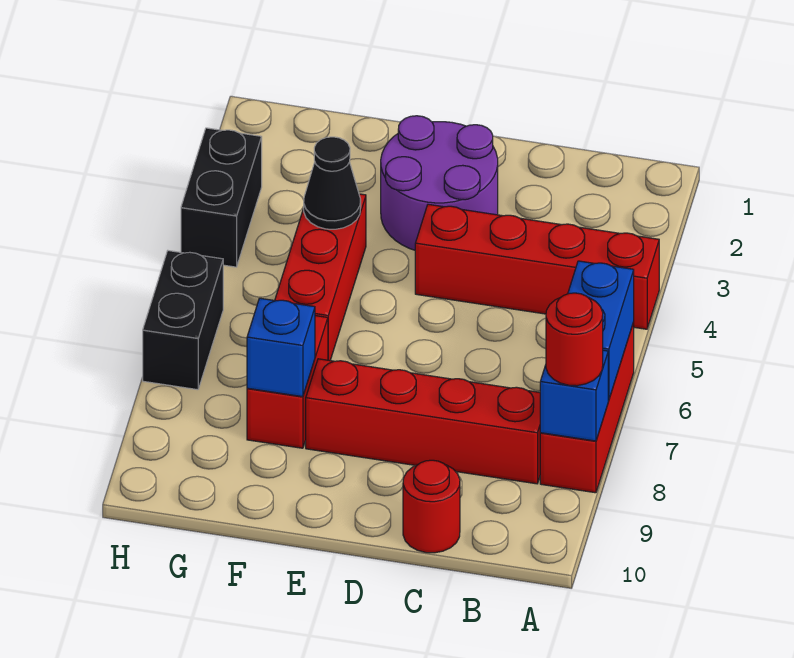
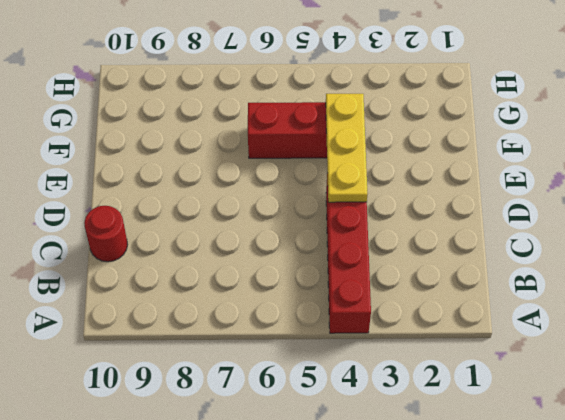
yellow plate D4:F4 level 2 -> black cone F4 level 2
none -> red brick A6:A8 level 1
none -> red brick B8:E8 level 1
none -> purple round brick D2:E3 level 1

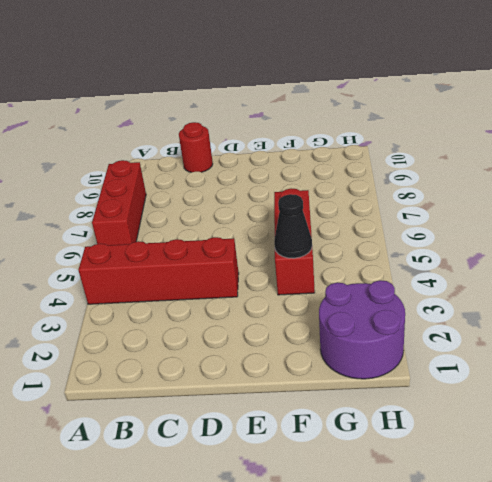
purple round brick G1:H2 level 1 -> purple round brick D2:E3 level 1
none -> red brick B8:E8 level 1
none -> red brick F7:F8 level 1
none -> black brick H3:H4 level 1

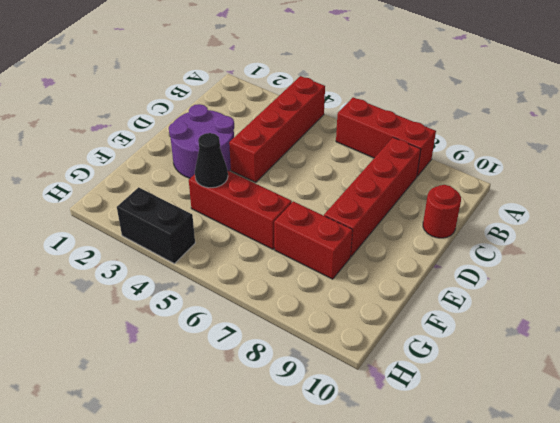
none -> black brick H6:H7 level 1
none -> blue brick A6:A7 level 2
none -> blue brick A8 level 2

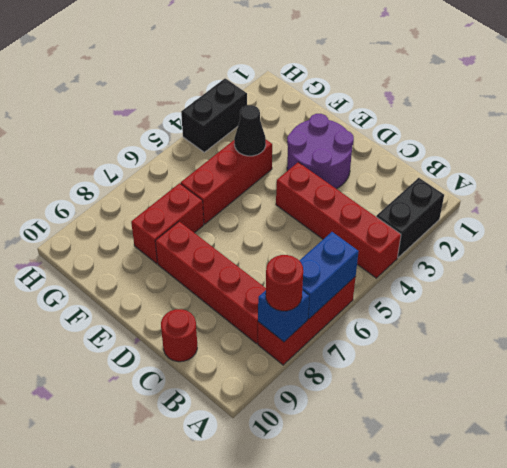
black brick A2:A3 level 1 -> black brick H6:H7 level 1
none -> blue brick F8 level 2

